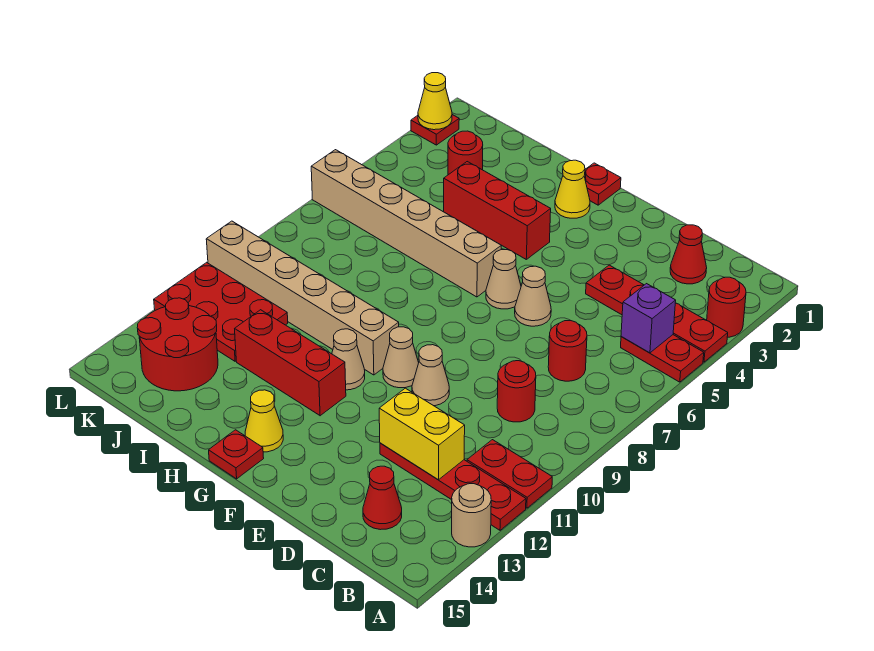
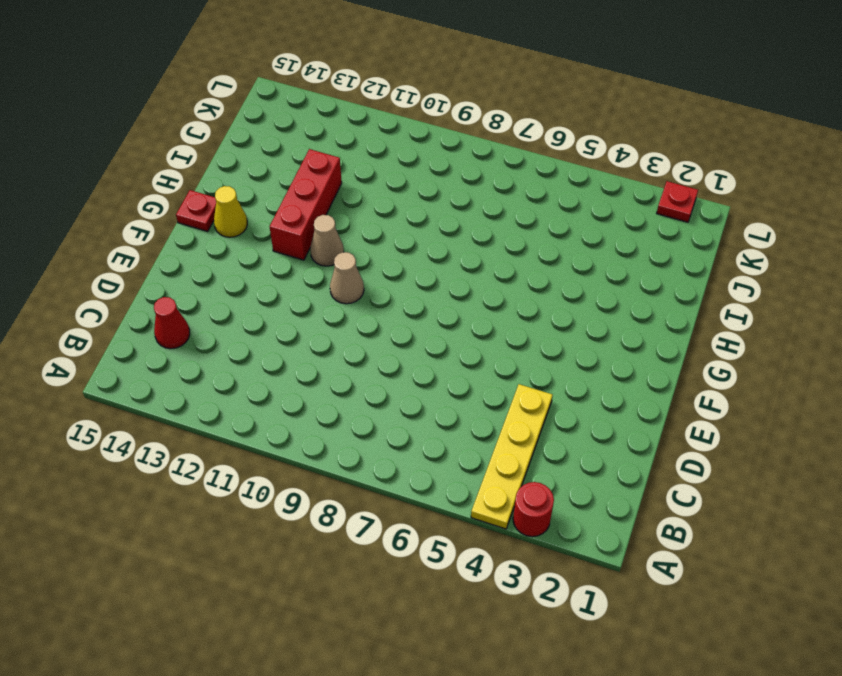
yellow plate A4:D4 level 1 -> red plate A4:D4 level 1
none -> red plate A5:B5 level 1
none -> red plate A11:B11 level 1
none -> red plate A12:D12 level 1
none -> tan round brick A13 level 1

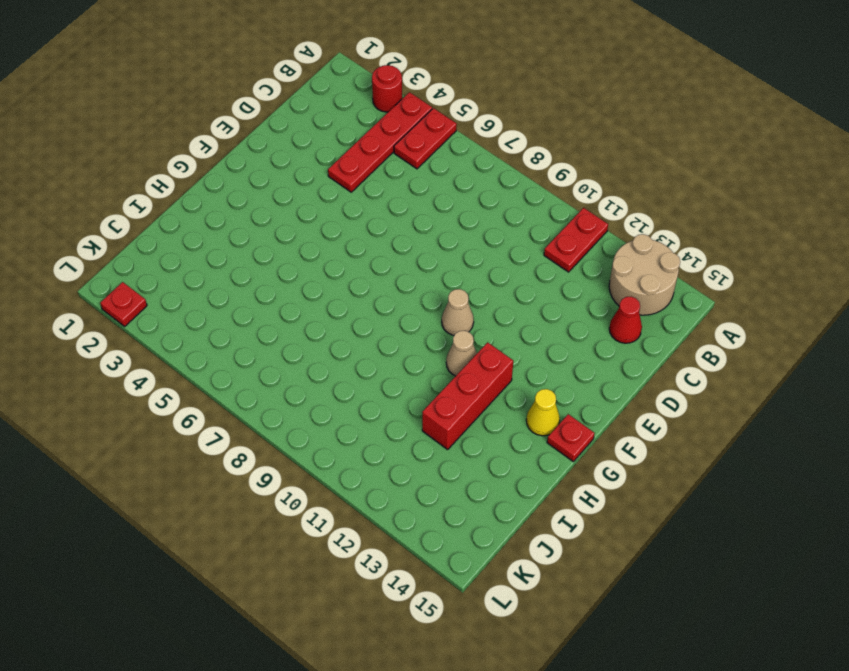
tan round brick A13:B14 level 1 -> tan round brick A13 level 1
none -> red plate A12:D12 level 1
none -> red cone C2 level 1
none -> red round brick C7 level 1
none -> red round brick C9 level 1

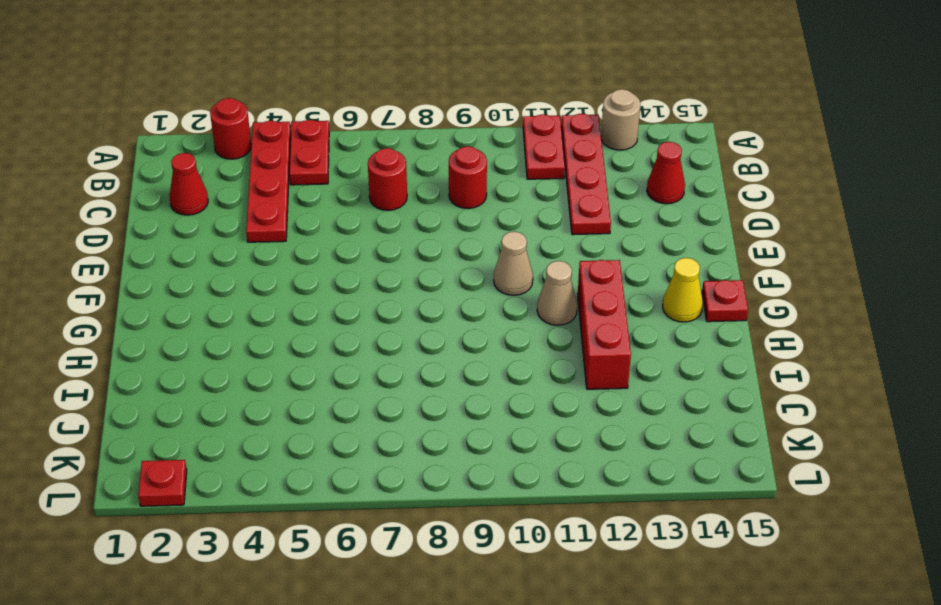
none -> tan cone E6 level 1
none -> tan cone E10 level 1
none -> tan cone F6 level 1
none -> red plate G1 level 1

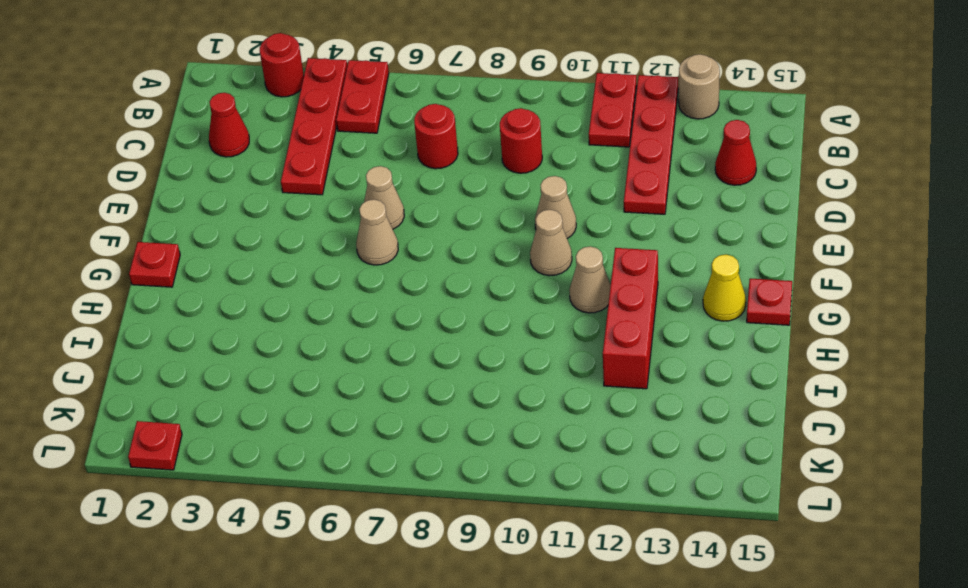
none -> yellow cone G2 level 1
none -> red brick G4:I4 level 1
none -> tan brick G6:L6 level 1
none -> tan brick G10:L10 level 1

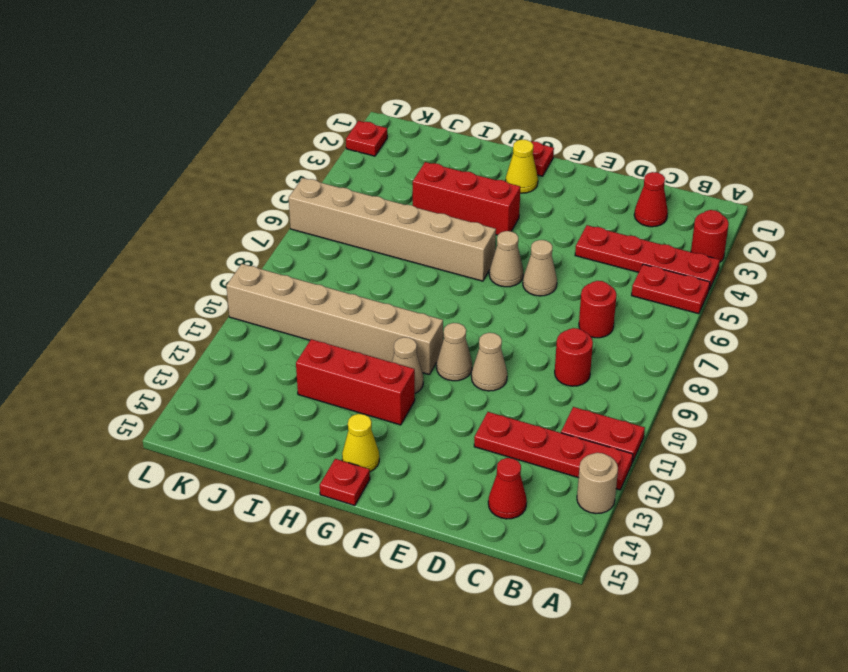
none -> red round brick J3 level 1
none -> red plate J11:L12 level 1
none -> red round brick J13:K14 level 1
none -> purple brick B5 level 2

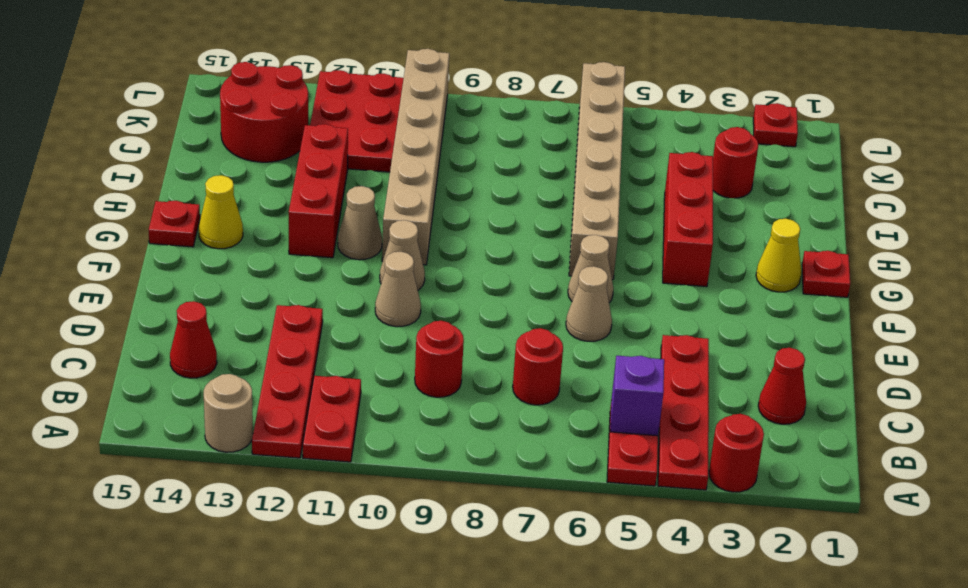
none -> yellow brick C12:D12 level 2
none -> yellow cone L2 level 2

